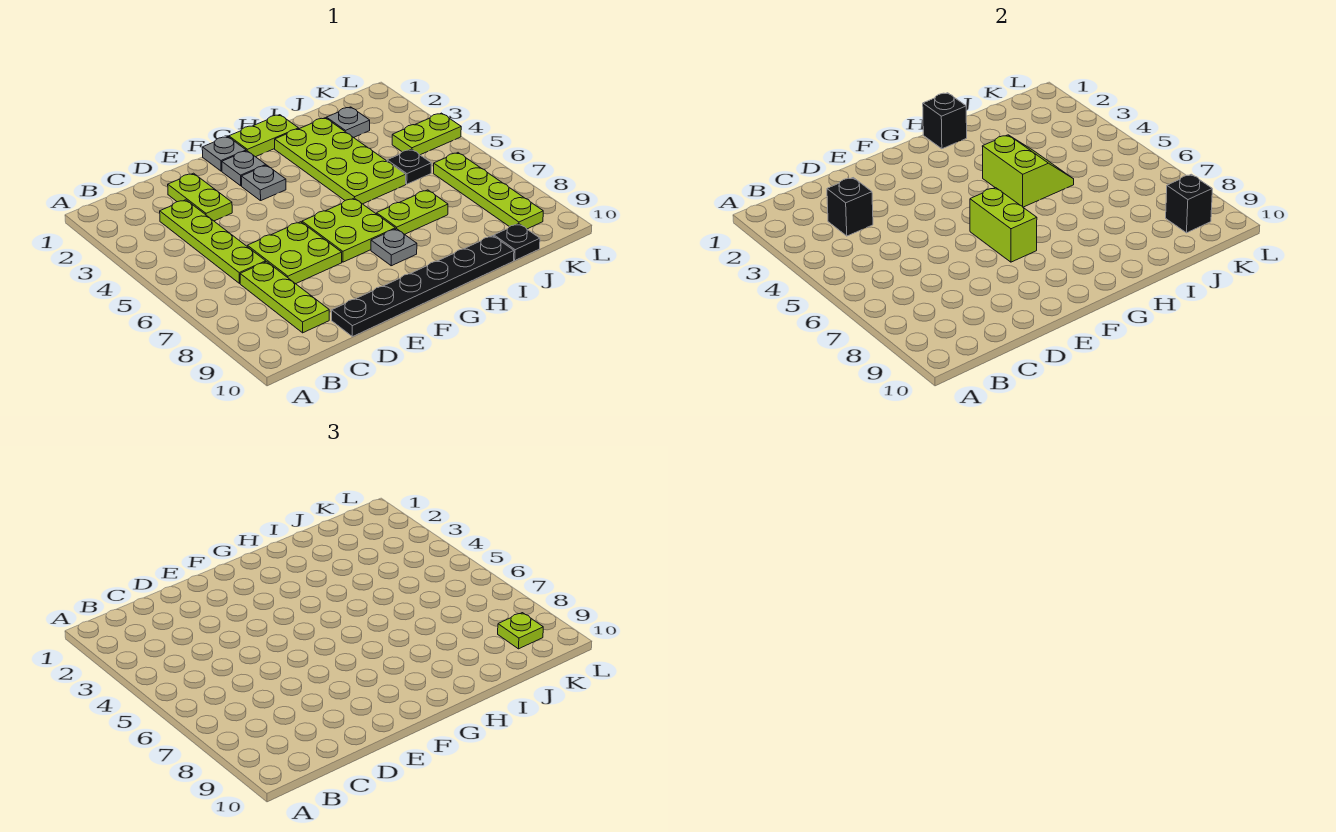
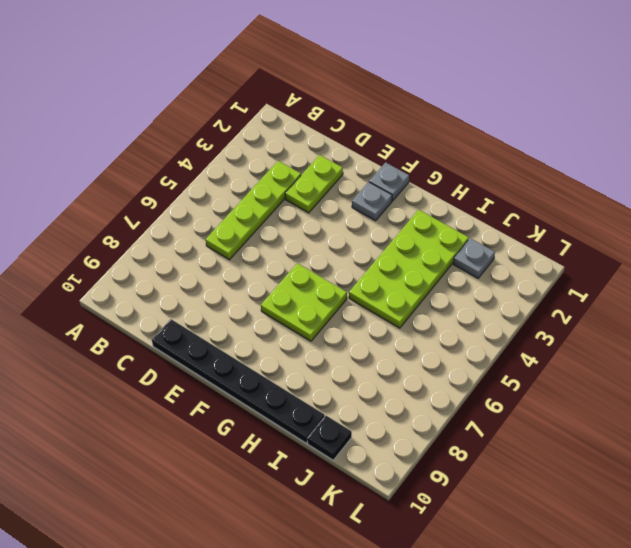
none -> lime plate C7:C9 level 1
none -> lime plate D6:E7 level 1
none -> grey plate F3 level 1

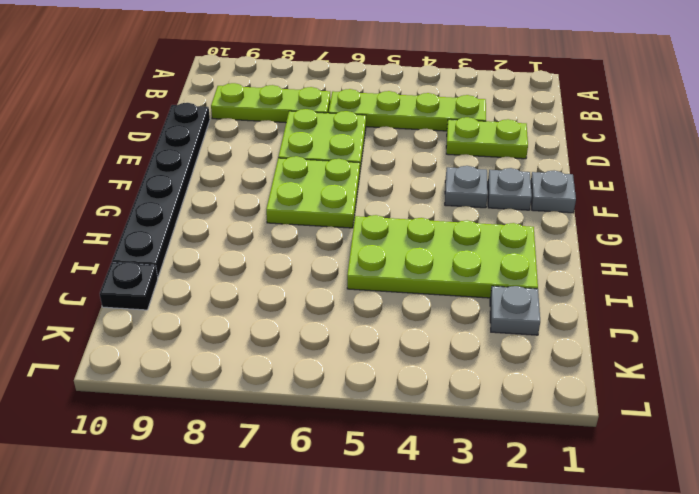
none -> lime plate G1:H1 level 1
none -> grey plate G8 level 1
none -> lime plate H7:I7 level 1

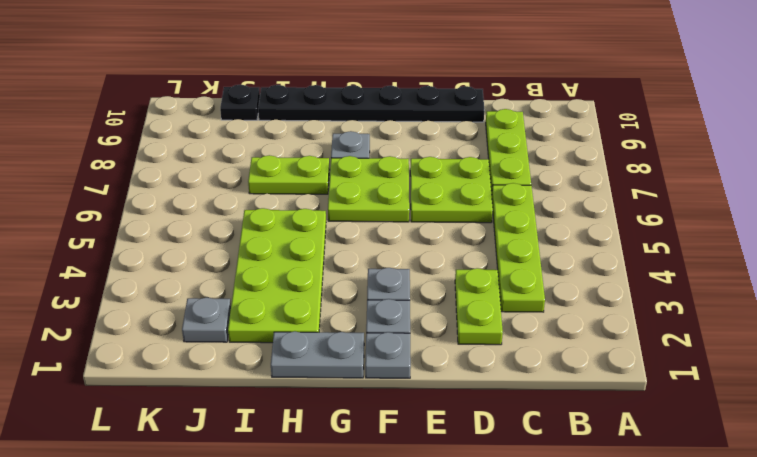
grey plate G1:H1 level 1 -> lime plate G1:H1 level 1
none -> black plate J5 level 1
none -> lime plate K4:L4 level 1
none -> lime plate K6:K9 level 1

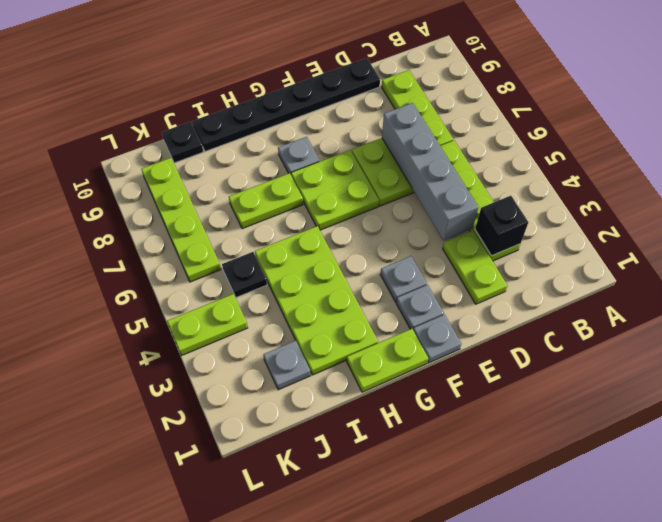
grey brick D4:D7 level 2 -> none
none -> lime brick F6:F7 level 2
none -> black brick H1 level 2
none -> lime slope H4:I5 level 2 top H

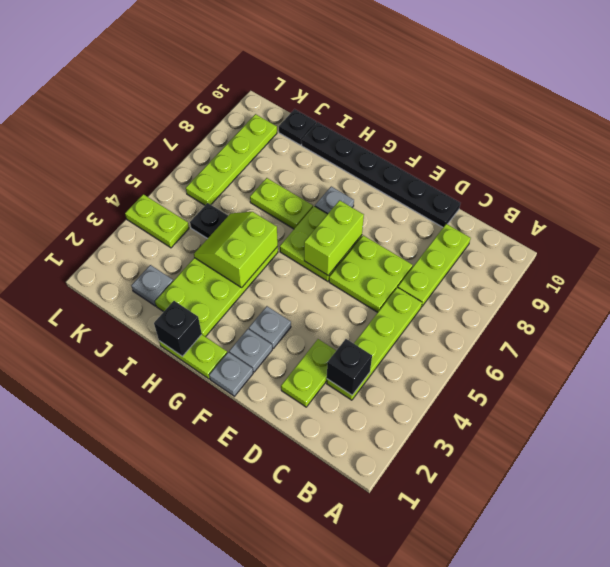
none -> black brick K9 level 2
none -> lime plate K9 level 3

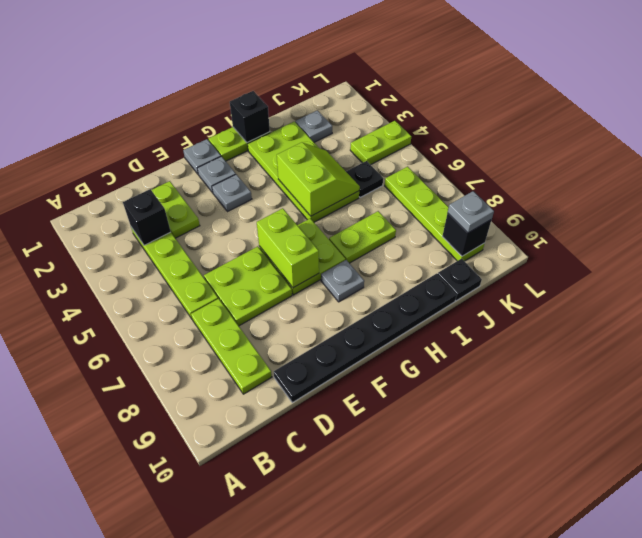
grey plate K9 level 3 -> lime plate K9 level 3

